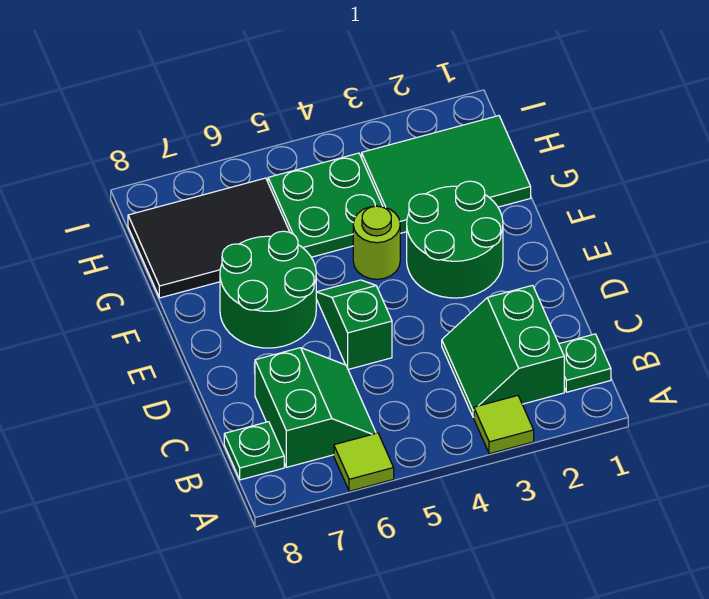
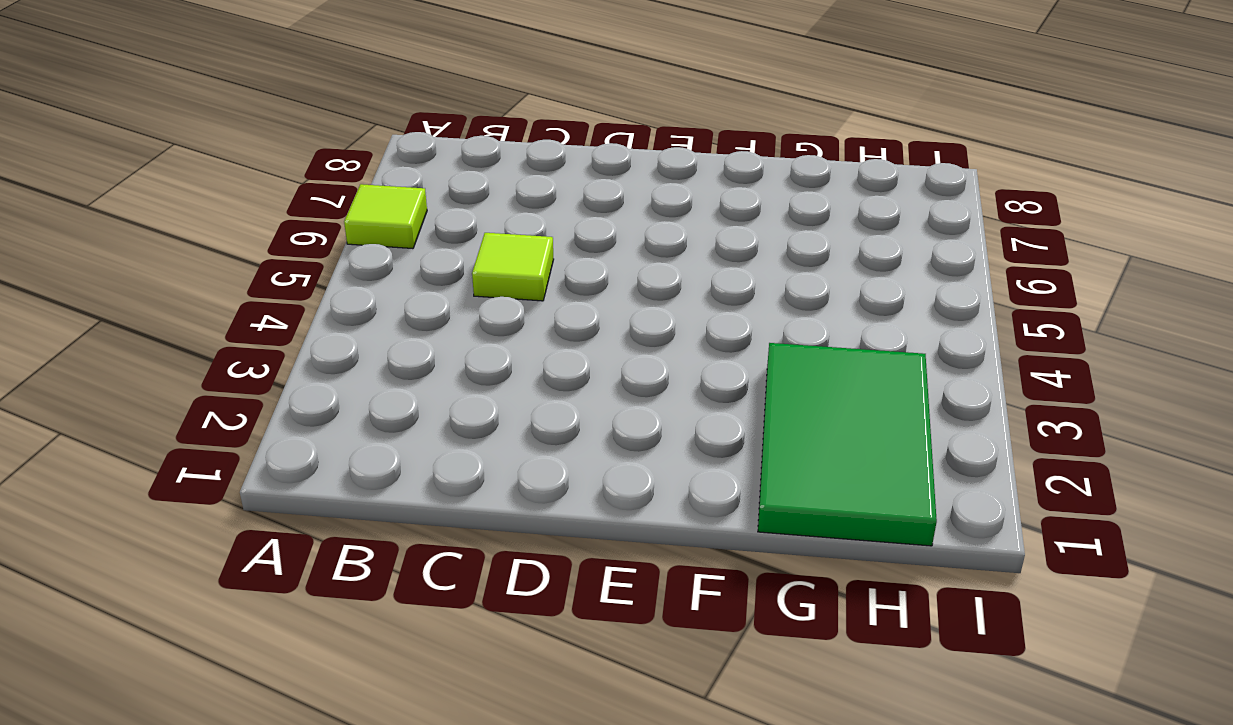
lime tile C5 level 1 -> lime tile A3 level 1
none -> green plate B1 level 1
none -> green slope B2:C3 level 1 top 2
none -> green slope B6:C7 level 1 top 7

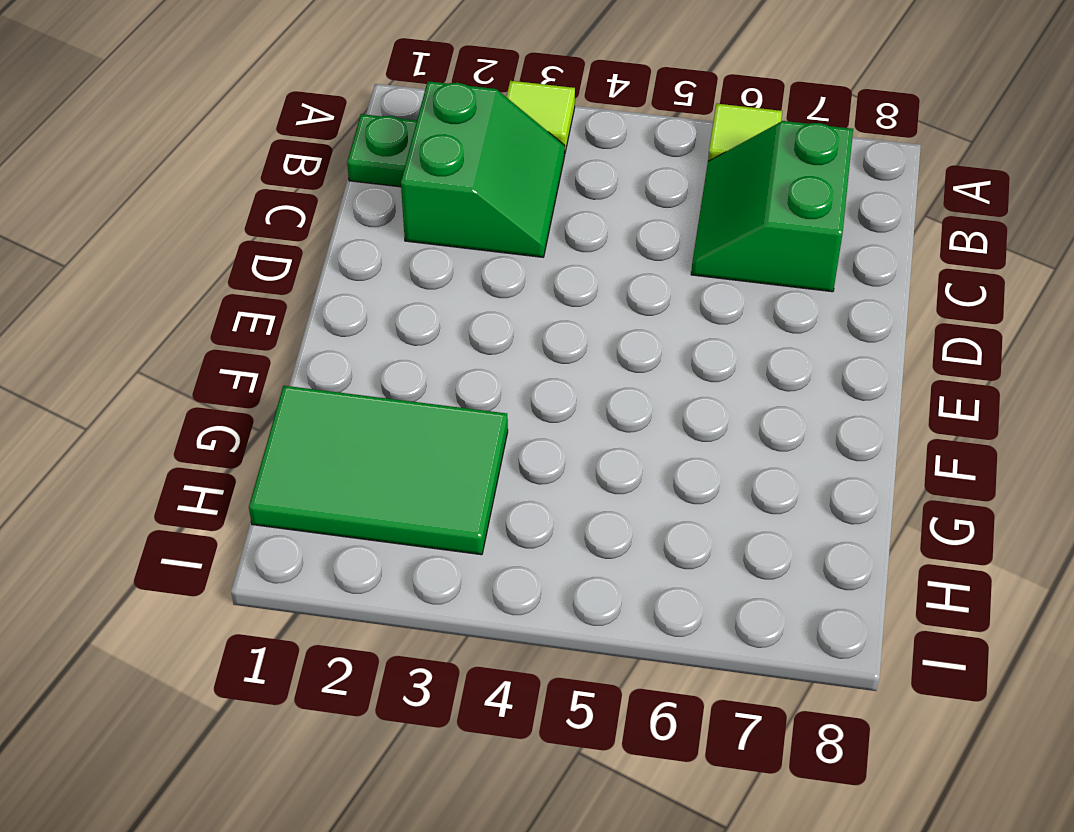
none -> green plate B8 level 1
none -> green slope D5:E5 level 1 top D
none -> green round brick E2:F3 level 1

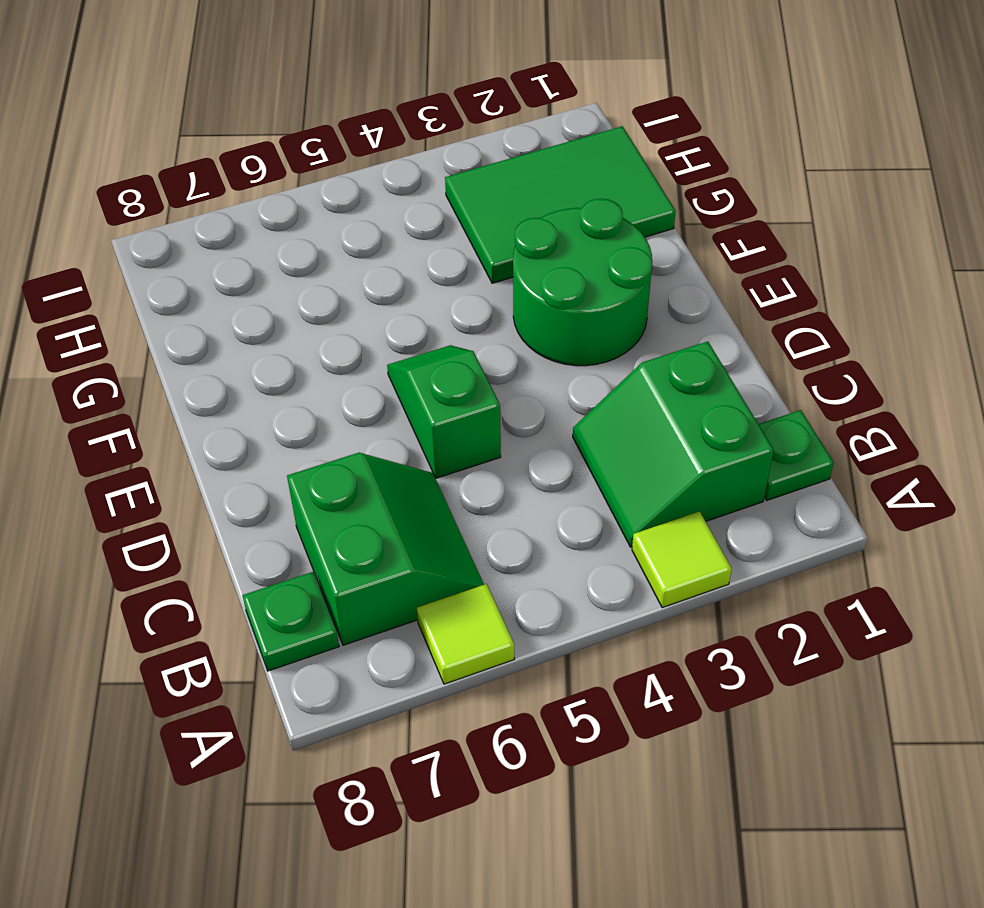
none -> green round brick E6:F7 level 1
none -> lime round brick F4 level 1
none -> green plate G4:H5 level 1

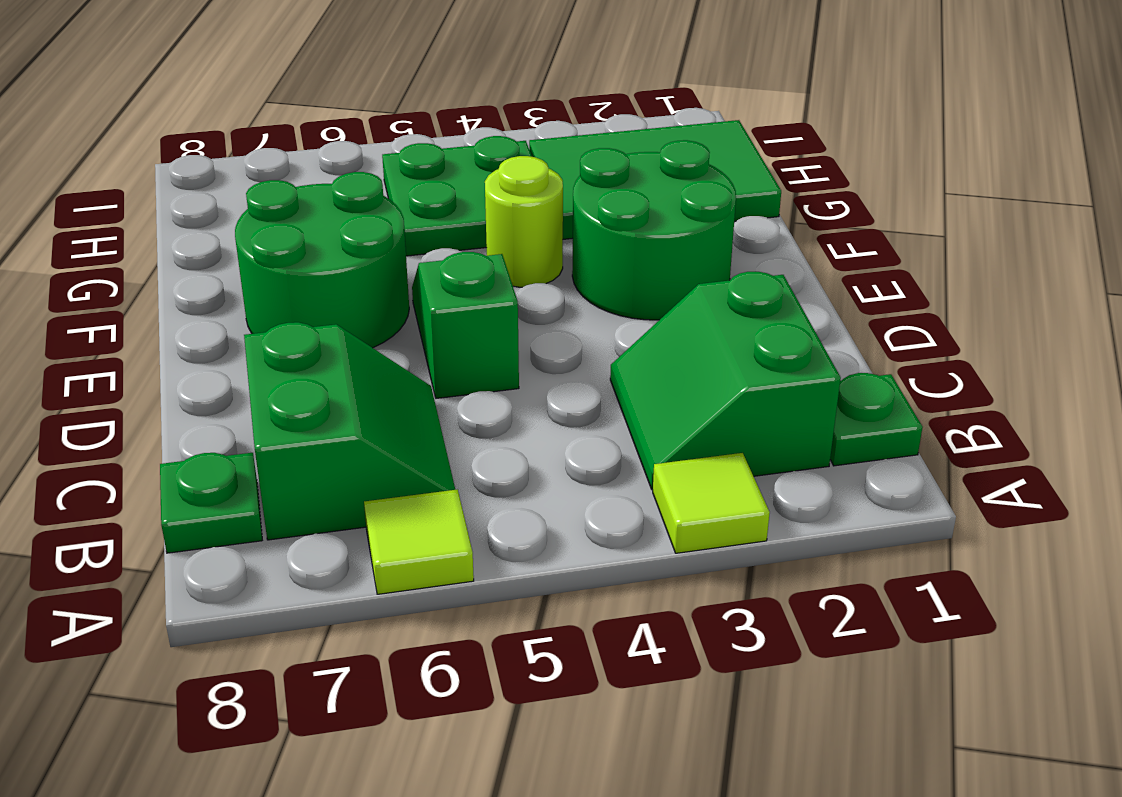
none -> black tile G6:H8 level 1

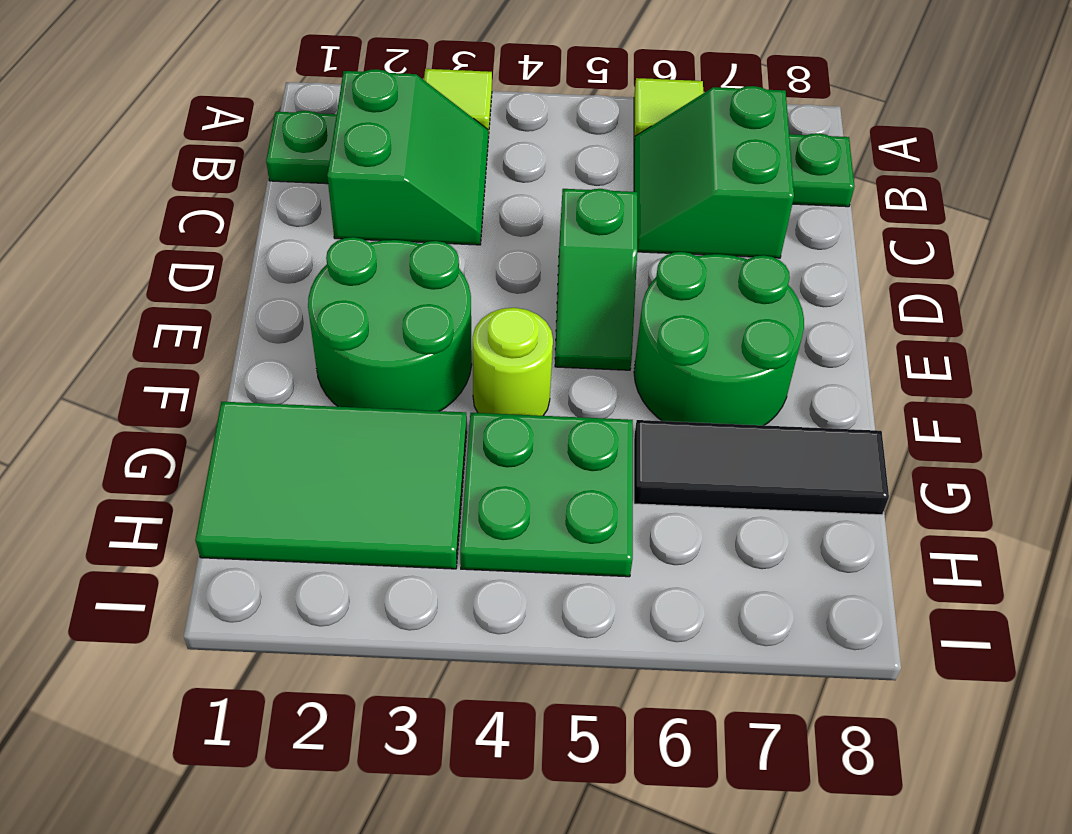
black tile G6:G8 level 1 -> black tile G6:H8 level 1

